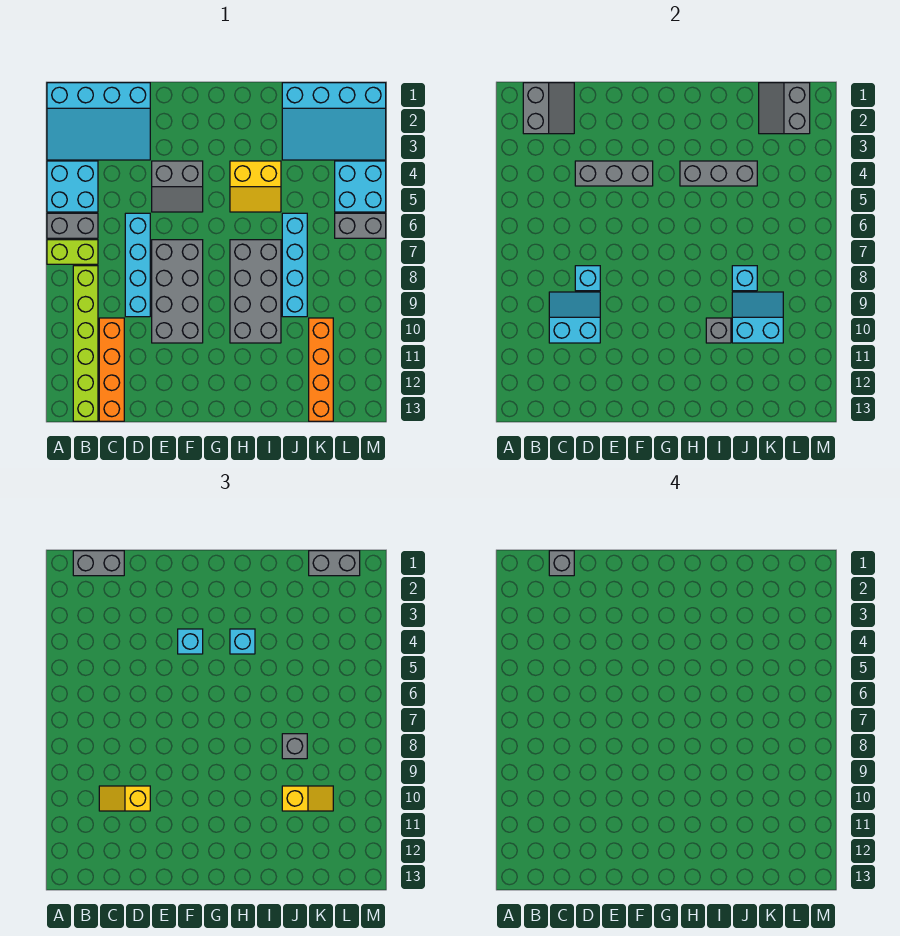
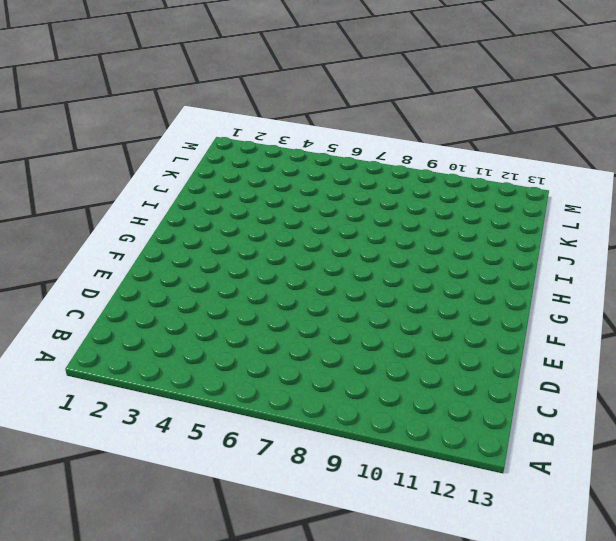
none -> cyan slope A1:D3 level 1 top 1
none -> cyan brick A4:B5 level 1
none -> grey brick A6:B6 level 1
none -> lime brick A7:B7 level 1

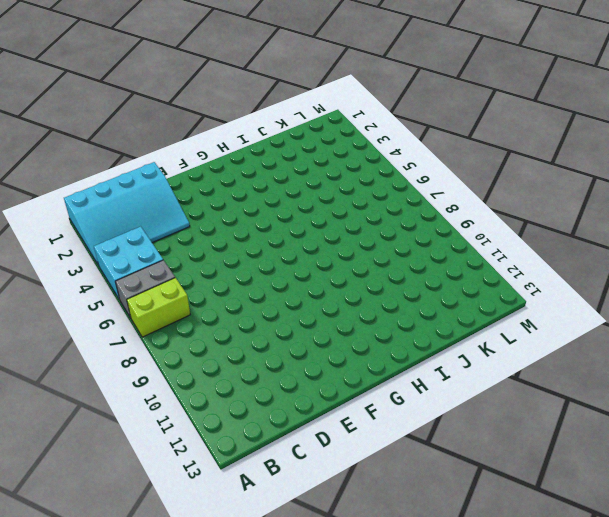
none -> lime brick B8:B13 level 1
none -> orange brick C10:C13 level 1
none -> cyan brick D6:D9 level 1
none -> grey slope E4:F5 level 1 top 4

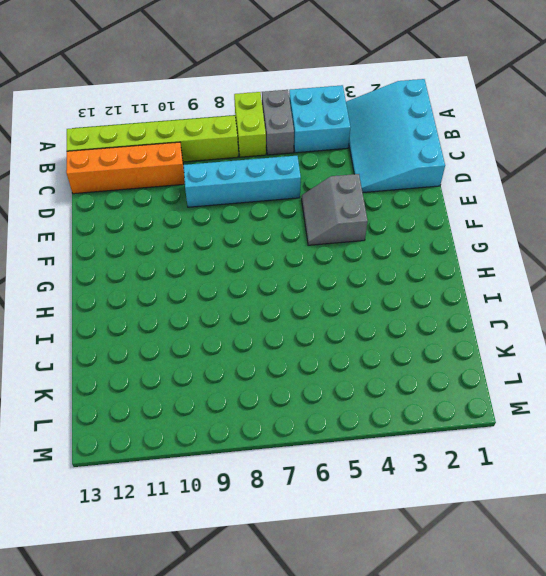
none -> grey brick E7:F10 level 1
none -> yellow slope H4:I5 level 1 top 4
none -> grey brick H7:I10 level 1
none -> cyan slope J1:M3 level 1 top 1

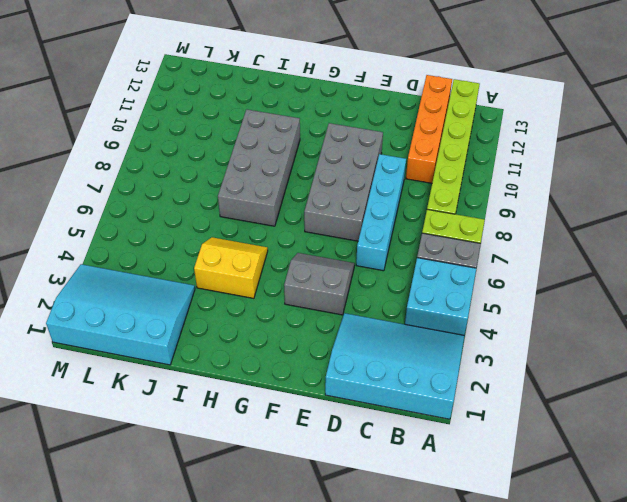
none -> cyan brick J6:J9 level 1
none -> orange brick K10:K13 level 1
none -> cyan brick L4:M5 level 1
none -> grey brick L6:M6 level 1

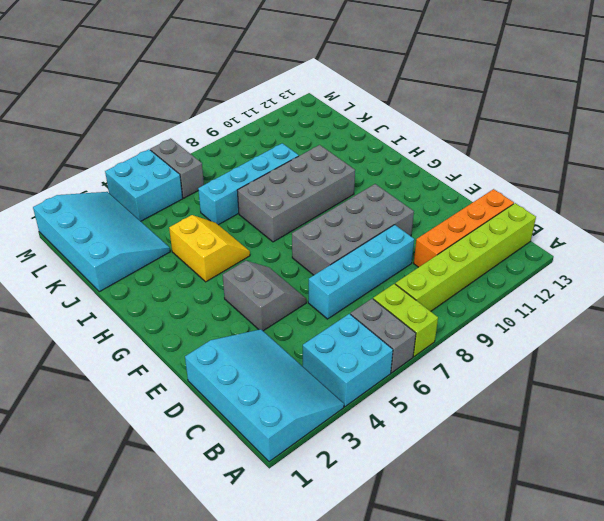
none -> orange brick K10:K13 level 1
none -> grey slope B1:C2 level 2 top B
none -> cyan slope C9:D10 level 2 top 10
none -> grey brick D4:F4 level 2

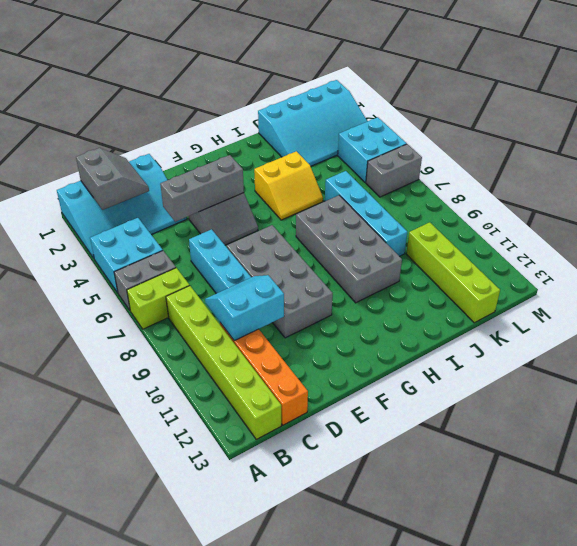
lime brick K10:K13 level 1 -> orange brick K10:K13 level 1
none -> cyan brick D8 level 2
none -> grey brick H4:J4 level 2
none -> grey brick I10 level 2
none -> cyan brick J8 level 2

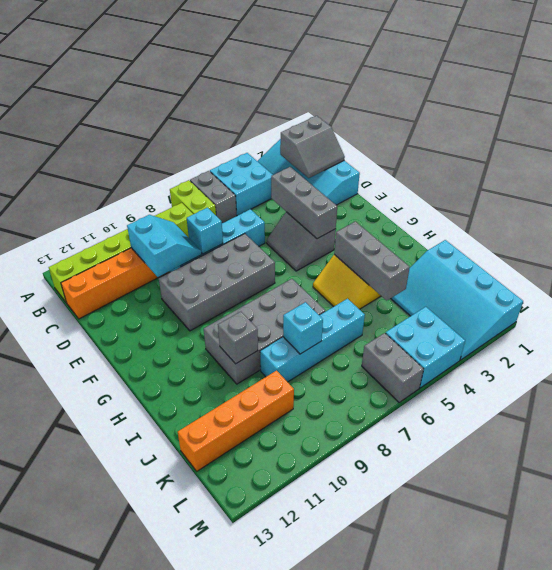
none -> cyan slope J9:K10 level 2 top 10
none -> grey slope K1:L2 level 2 top L
none -> grey brick B1:C1 level 3
none -> yellow slope C10:D10 level 3 top D

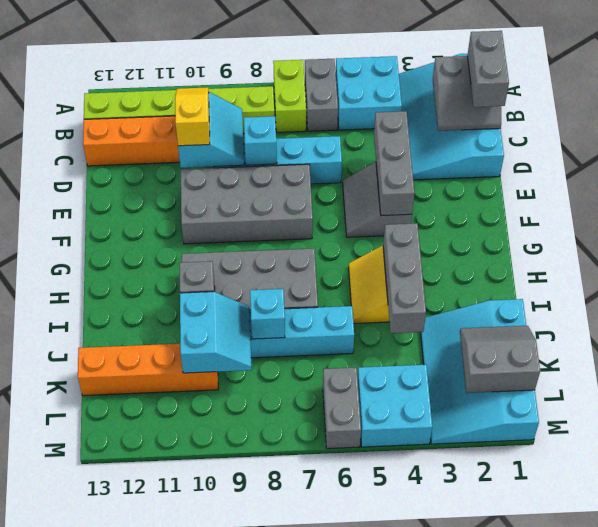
none -> cyan brick F4 level 3
none -> cyan brick H4 level 3
none -> grey brick J8 level 3
none -> yellow slope J10:K10 level 3 top J

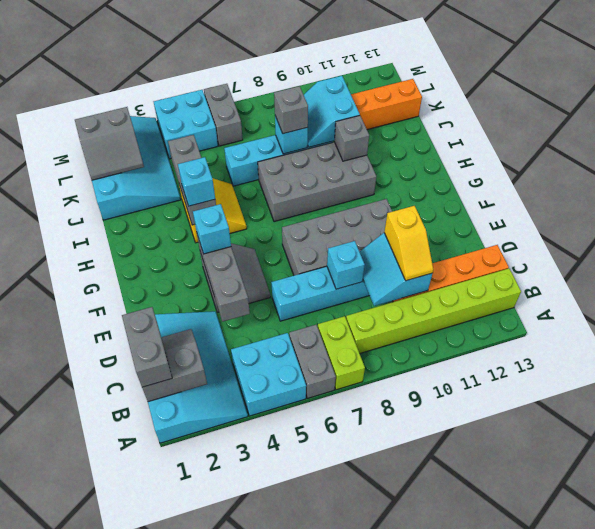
none -> yellow slope J10:K10 level 3 top J
none -> grey brick K1:L1 level 3
none -> grey brick C1 level 4

